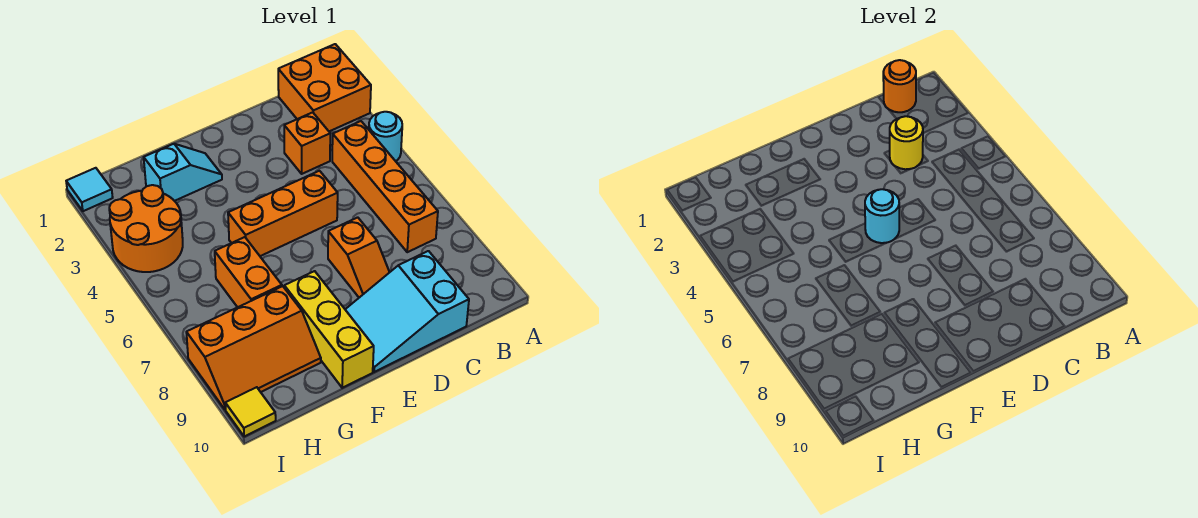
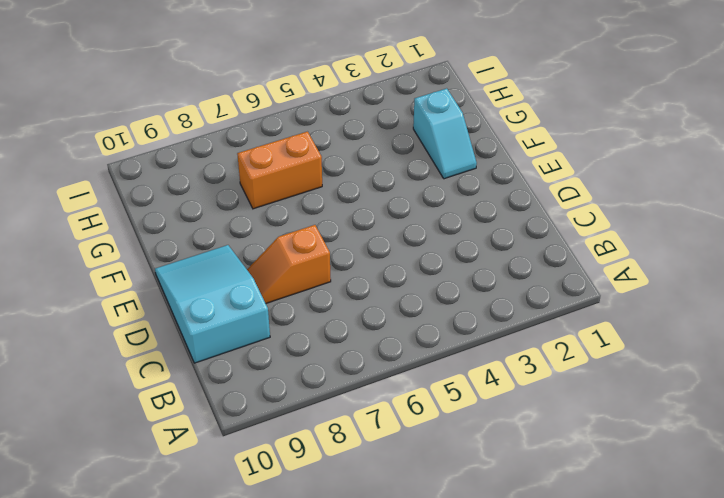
none -> orange brick A1:B2 level 1
none -> cyan round brick A4 level 1
none -> orange brick B4:B7 level 1

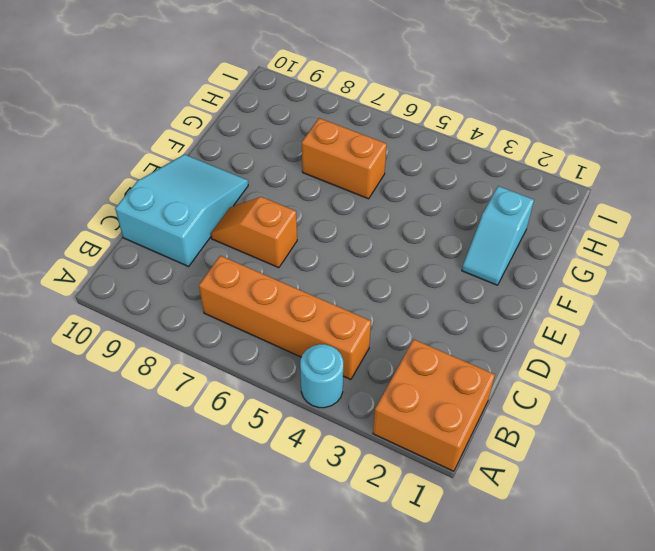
none -> orange brick C3 level 1
none -> orange brick D5:F5 level 1
none -> yellow brick F8:F10 level 1

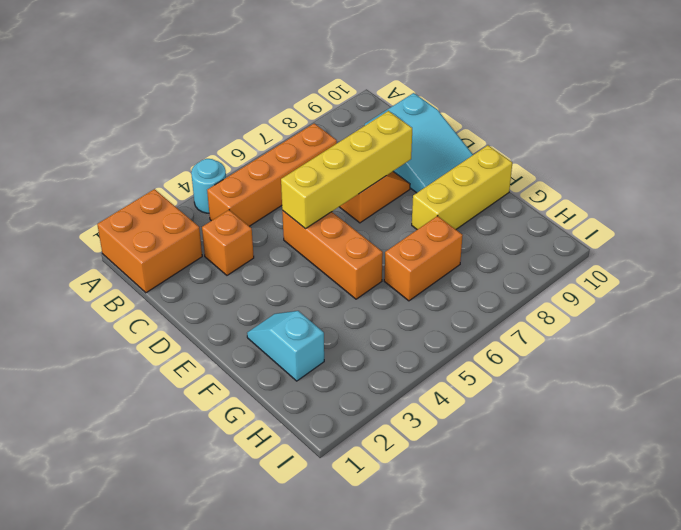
yellow brick D5:D8 level 2 -> none
none -> orange slope G8:I9 level 1 top 8
none -> orange round brick H3:I4 level 1
none -> cyan tile I1 level 1

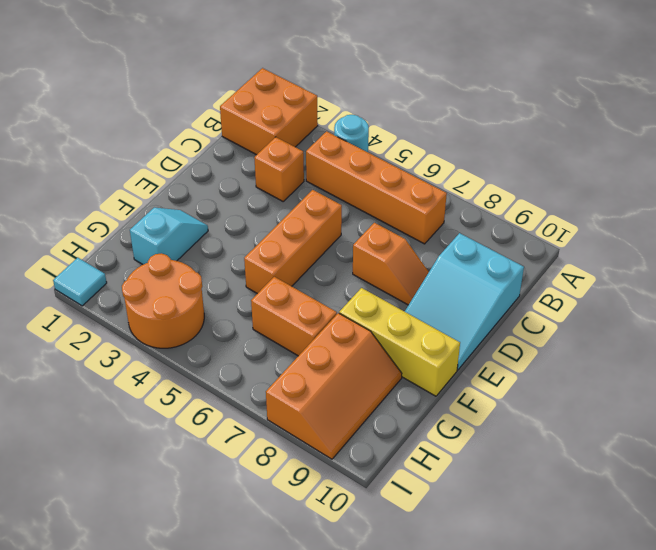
none -> yellow tile I10 level 1
none -> orange round brick B1 level 2
none -> yellow round brick C3 level 2

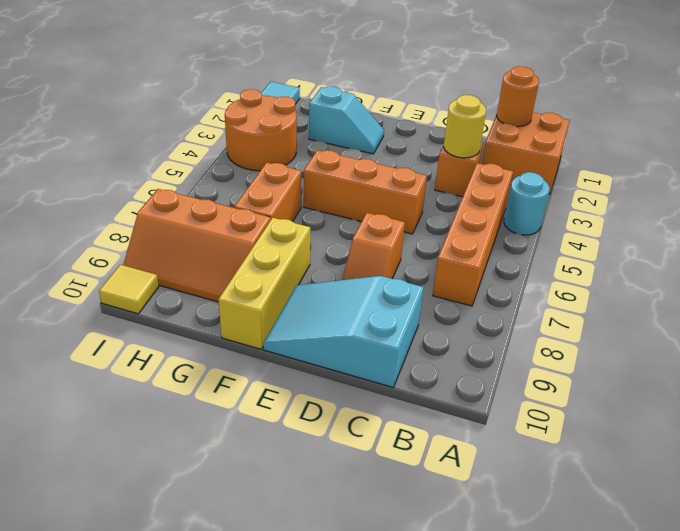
none -> cyan round brick E5 level 2

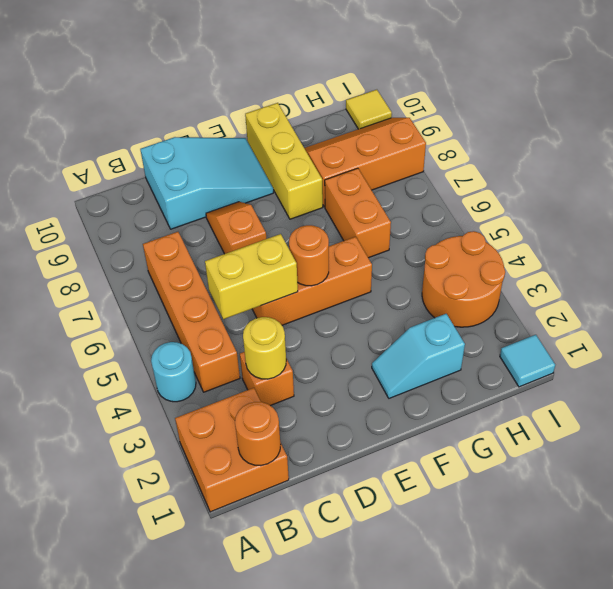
yellow brick C5:D5 level 2 -> none
orange round brick E5 level 2 -> cyan round brick E5 level 2

